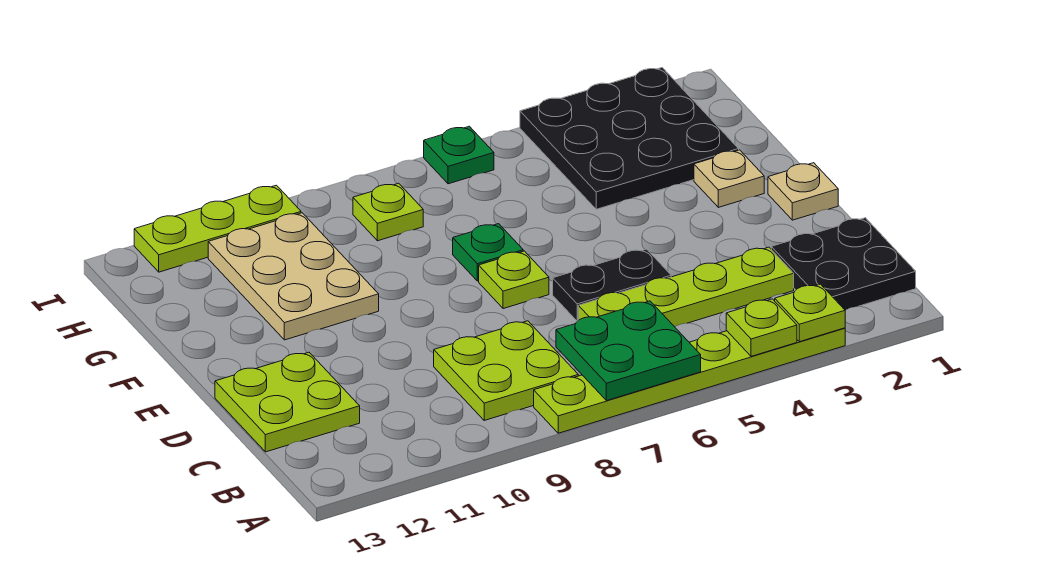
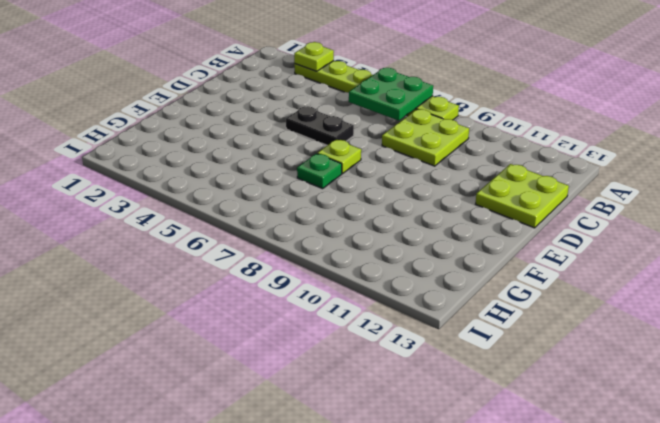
none -> black plate B1:C2 level 1
none -> lime plate C3:C6 level 1
none -> tan plate E1 level 1

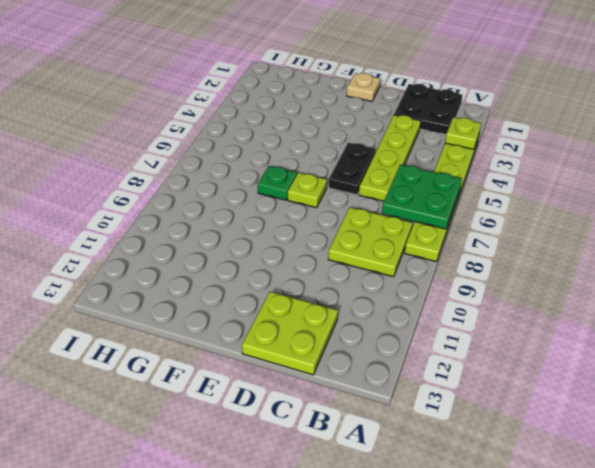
none -> tan plate F2 level 1
none -> tan plate F10:H11 level 1
none -> black plate G2:I4 level 1

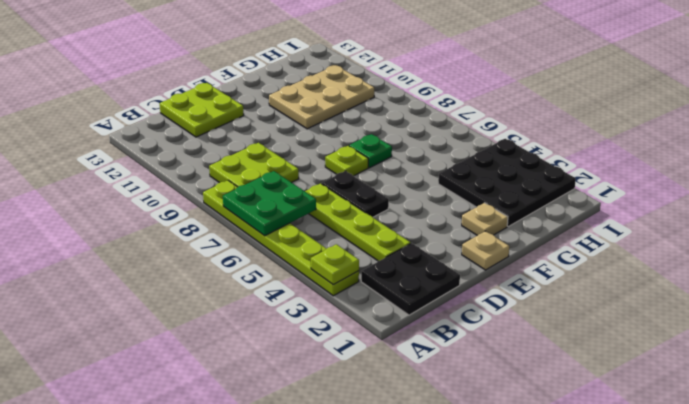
none -> lime plate H8 level 1
none -> green plate I6 level 1
none -> lime plate I10:I12 level 1

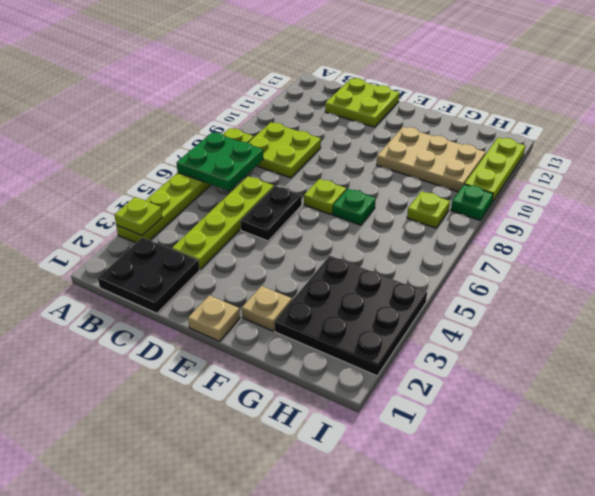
green plate I9 level 1 -> green plate I6 level 1
none -> lime plate A4 level 2

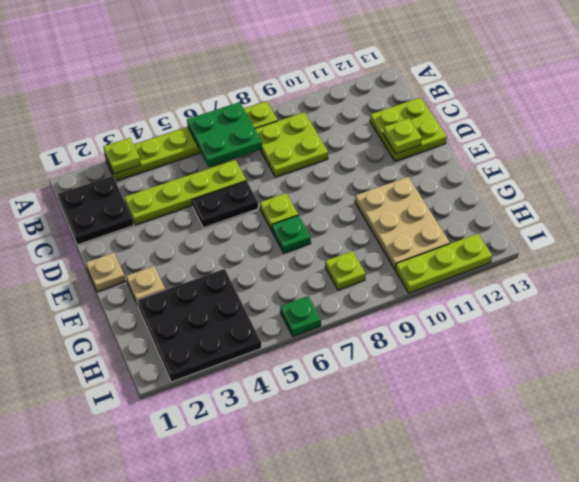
lime plate D12 level 2 -> lime plate A4 level 2

